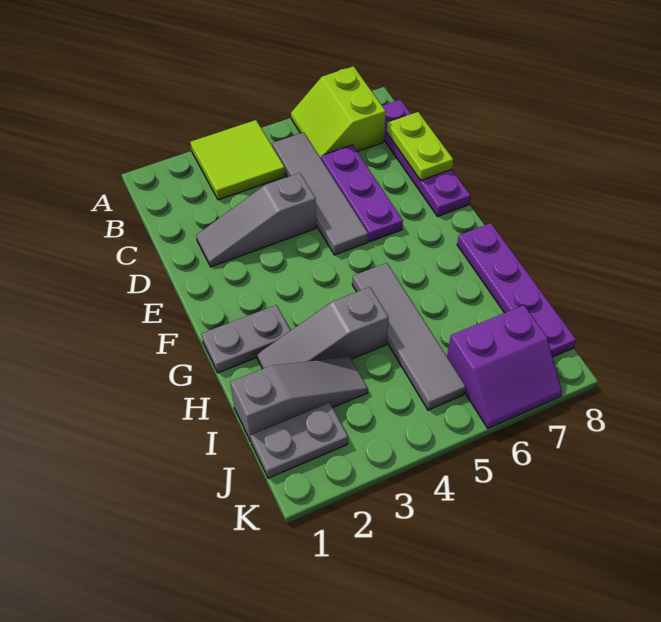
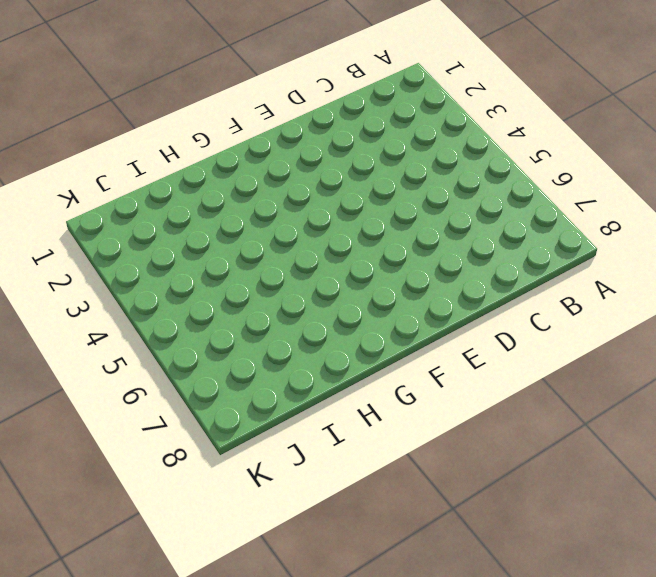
none -> lime tile A3:B4 level 1
none -> lime slope A6:B7 level 1 top 7
none -> grey tile B5:E5 level 1

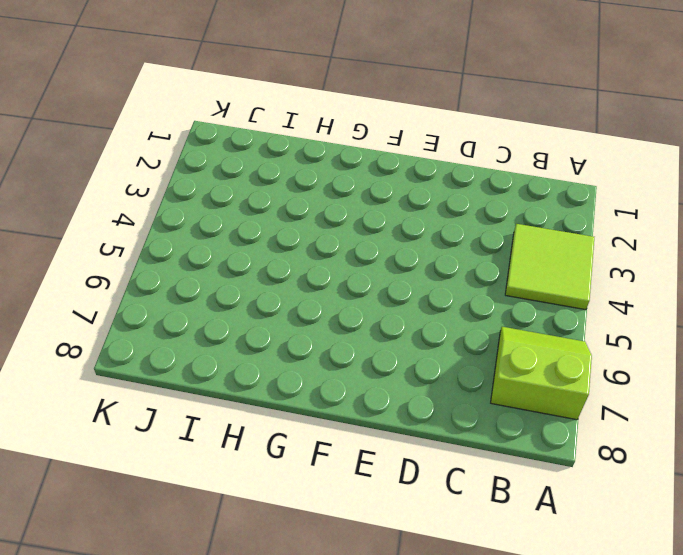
none -> grey tile B5:E5 level 1
none -> purple plate B8:E8 level 1
none -> purple plate C6:E6 level 1

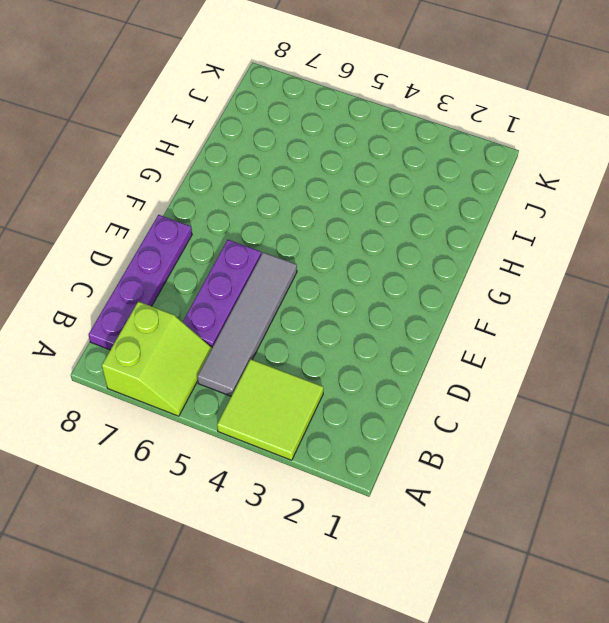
none -> grey slope D2:D4 level 1 top 4
none -> grey plate G1:G2 level 1
none -> grey tile G5:J5 level 1

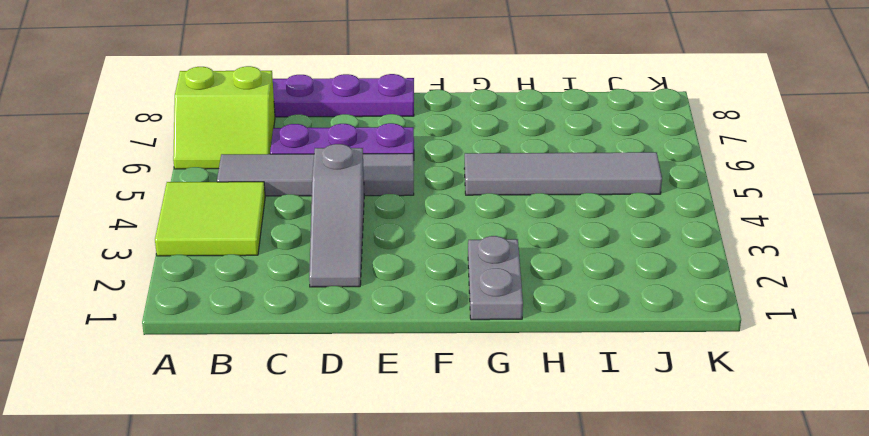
none -> purple plate G8:J8 level 1
none -> grey slope H2:H4 level 1 top 4
none -> grey slope I1:I3 level 1 top 1

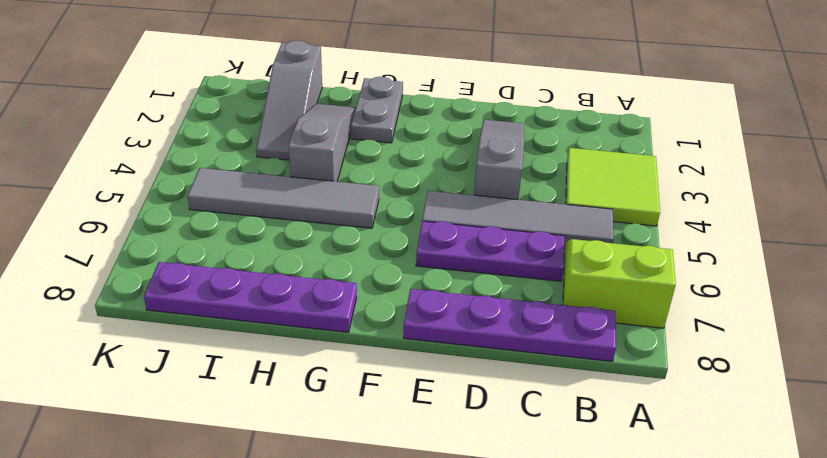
none -> grey plate J1:J2 level 1
none -> purple slope J6:K7 level 1 top J
none -> lime plate C8:D8 level 2

